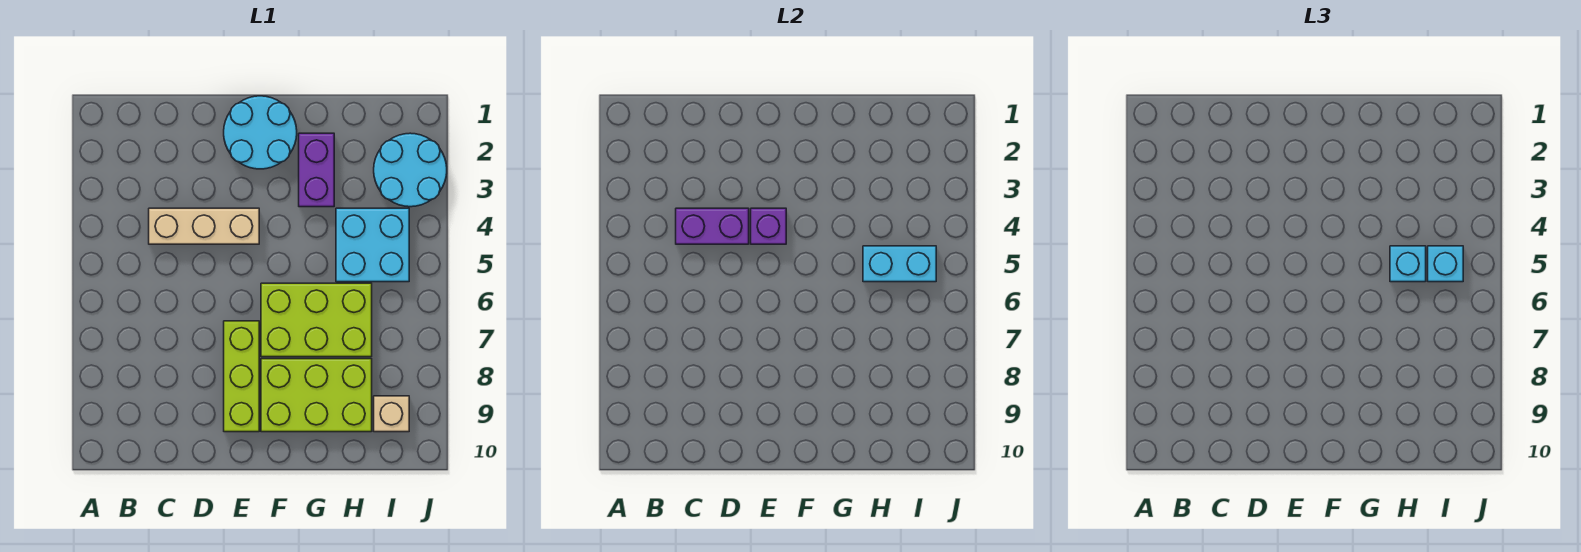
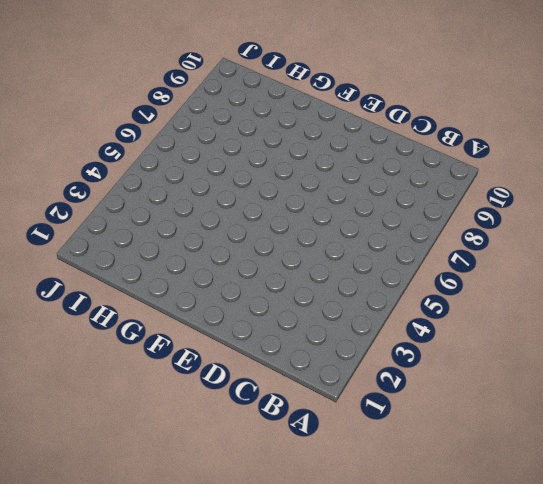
none -> tan brick C4:E4 level 1
none -> cyan round brick E1:F2 level 1
none -> lime brick E7:E9 level 1

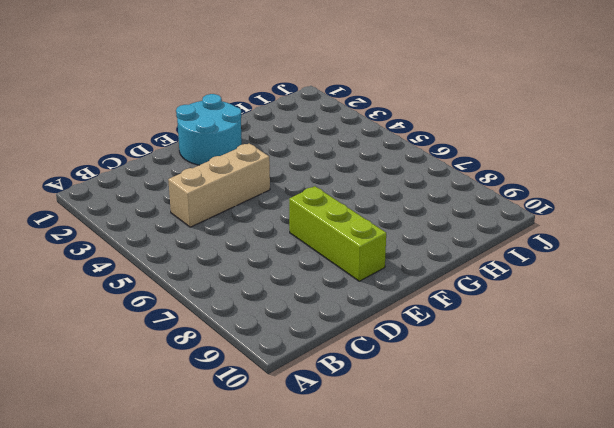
none -> lime brick F6:H7 level 1
none -> lime brick F8:H9 level 1
none -> purple brick G2:G3 level 1

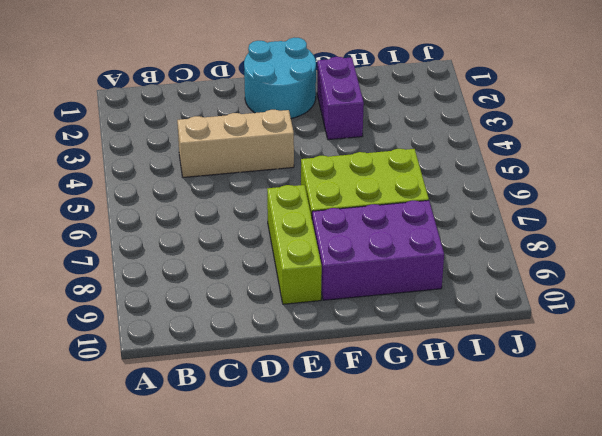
purple brick F8:H9 level 1 -> lime brick F8:H9 level 1
none -> cyan brick H4:I5 level 1
none -> cyan round brick I2:J3 level 1
none -> tan brick I9 level 1

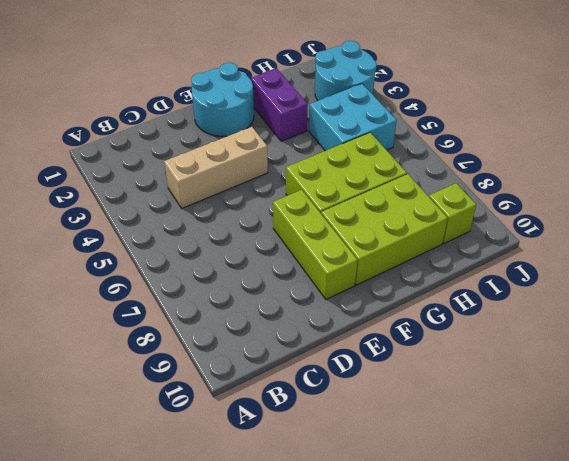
lime brick I9 level 1 -> tan brick I9 level 1
none -> purple brick C4:D4 level 2
none -> purple brick E4 level 2
none -> cyan brick H5:I5 level 2

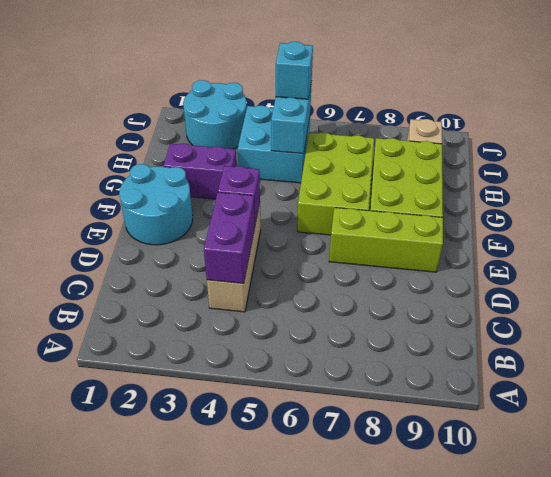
none -> cyan brick H5 level 3

